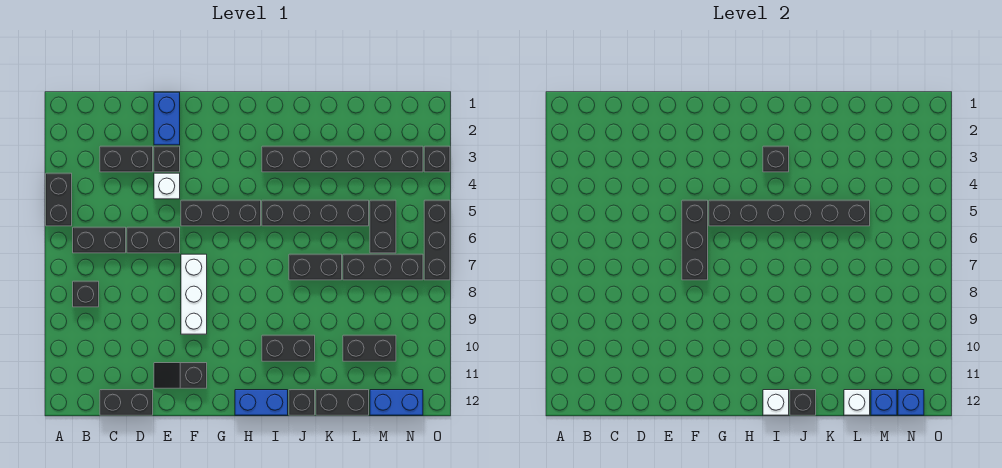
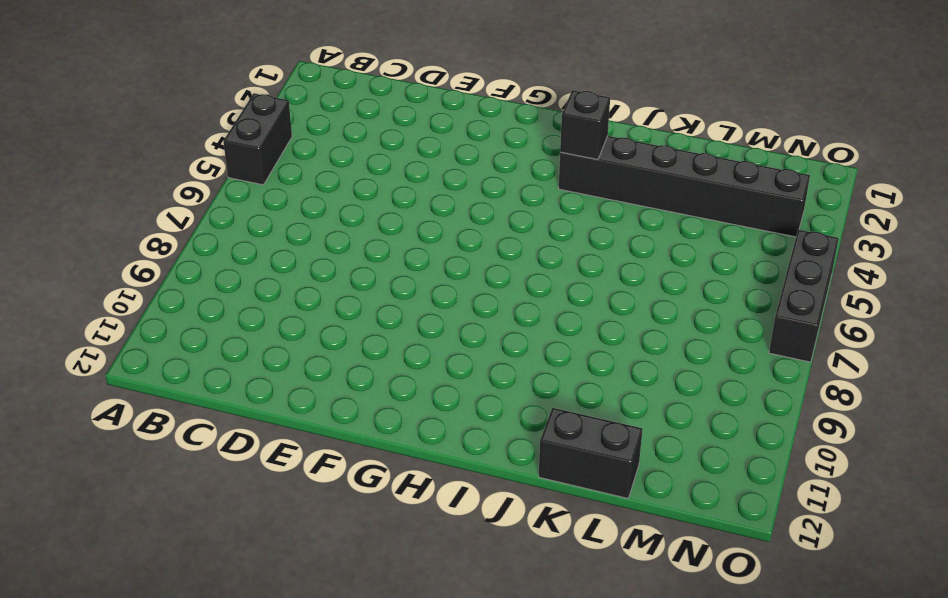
none -> black brick B6:C6 level 1
none -> black brick B8 level 1
none -> black brick C3:D3 level 1
none -> black brick C12:D12 level 1

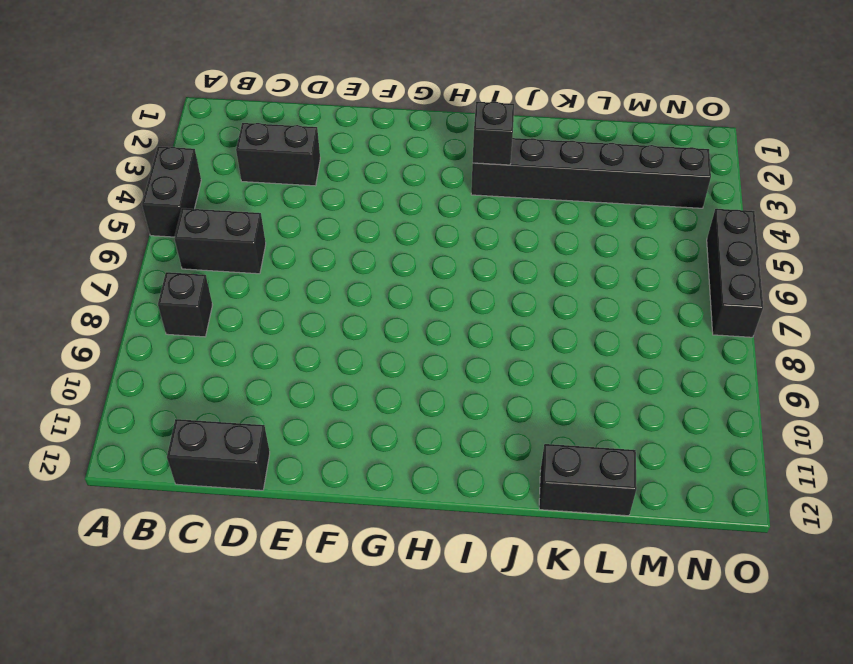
none -> black brick D6:E6 level 1
none -> blue brick E1:E2 level 1
none -> black brick E3 level 1
none -> white brick E4 level 1

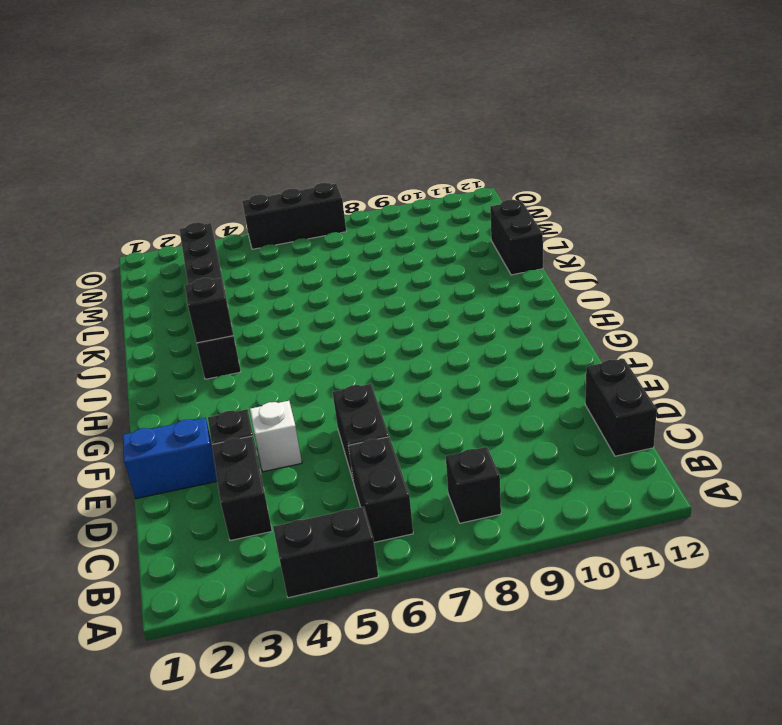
none -> black slope E11:F11 level 1 top F
none -> black brick F5:H5 level 1
none -> white brick F7:F9 level 1
none -> blue brick H12:I12 level 1

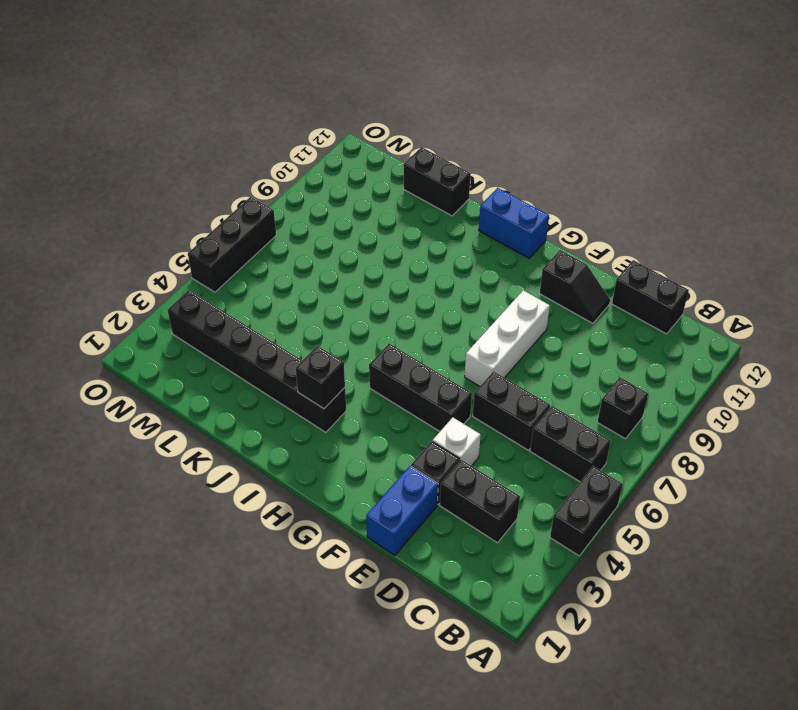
none -> black brick I5:L5 level 1
none -> black brick I10:J10 level 1
none -> black brick J7:K7 level 1
none -> black brick J12 level 1

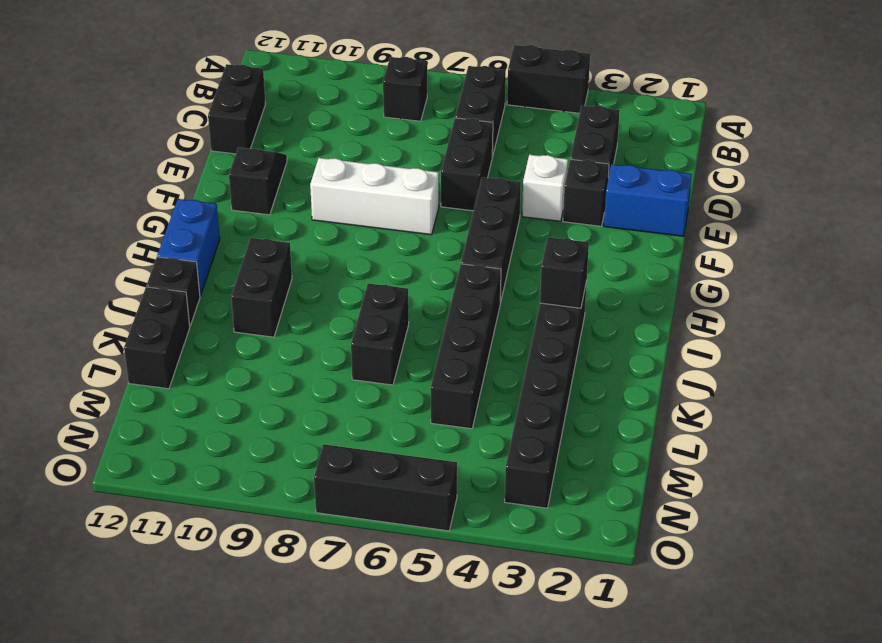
none -> black brick L7:N7 level 1
none -> black brick L10:M10 level 1
none -> black brick M5:M6 level 1
none -> blue brick M12:N12 level 1

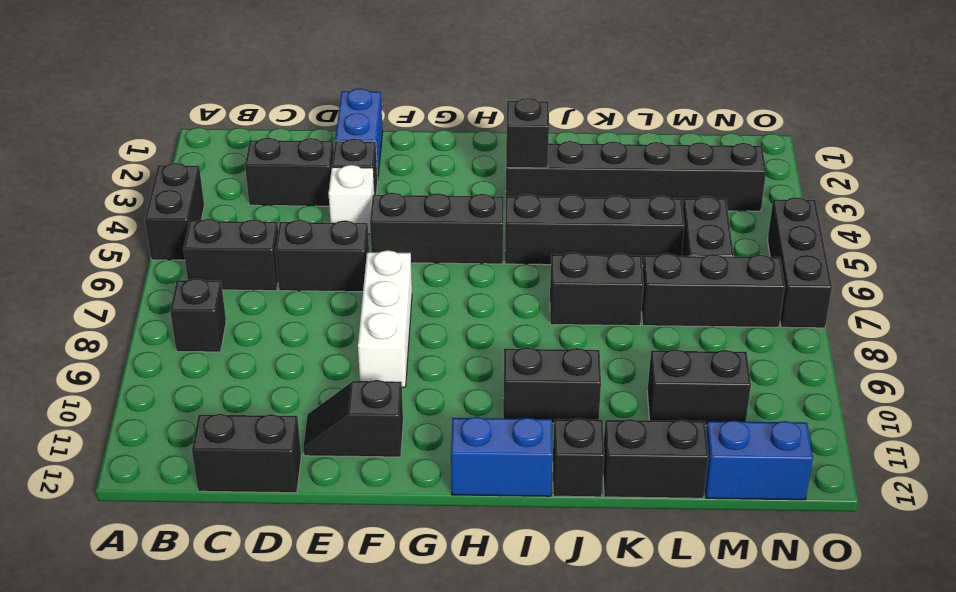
none -> black brick O3 level 1
none -> black brick F5:F7 level 2
none -> black brick G5:L5 level 2
none -> white brick I12 level 2

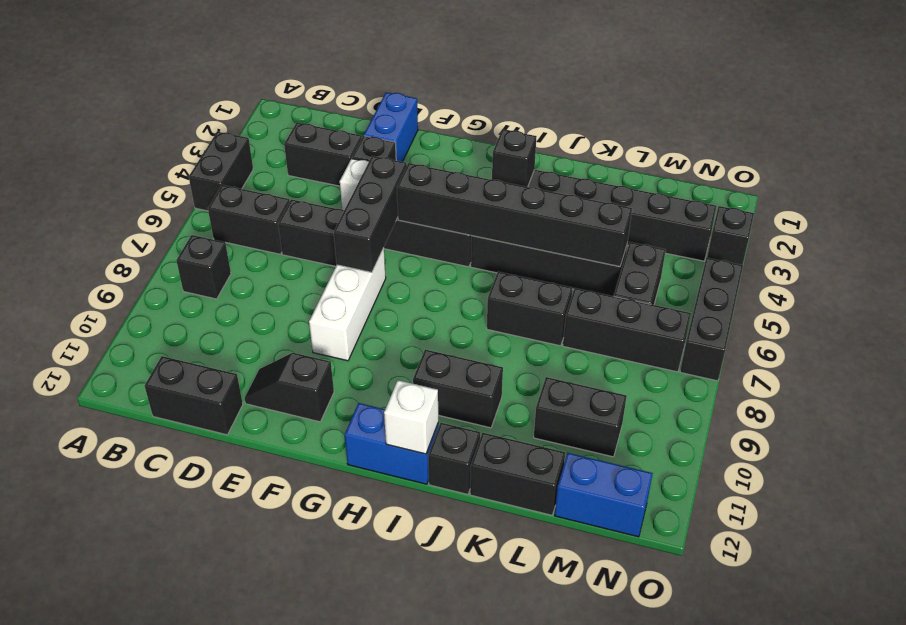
none -> black brick J12 level 2
none -> white brick L12 level 2
none -> blue brick M12 level 2
none -> blue brick N12 level 2

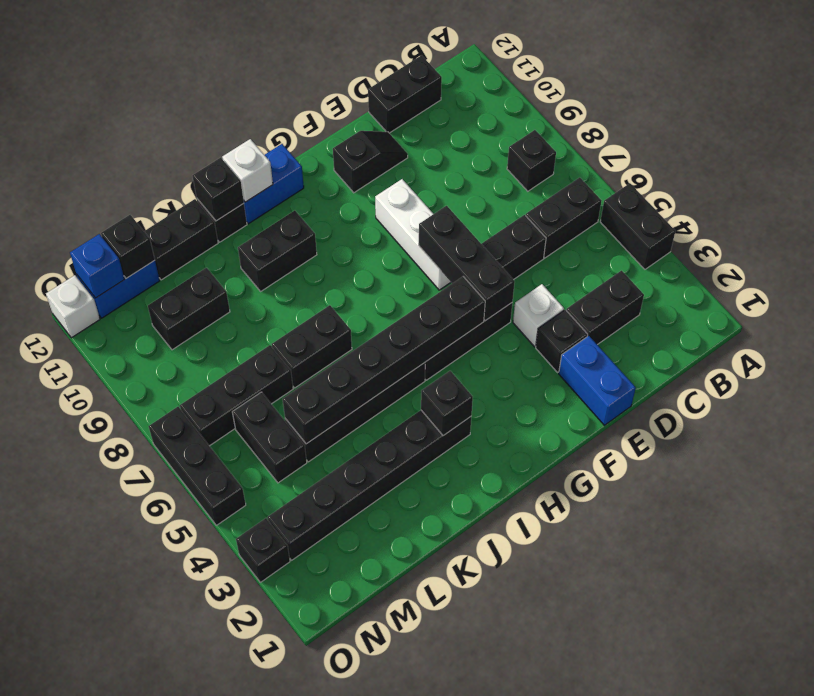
black brick M12 level 2 -> blue brick M12 level 2
white brick O12 level 1 -> white brick L12 level 2

